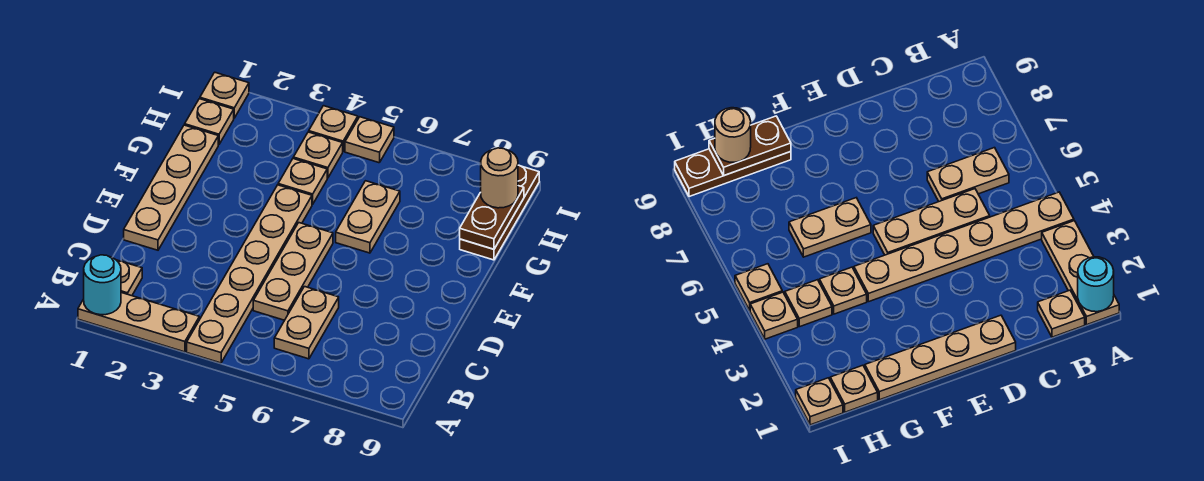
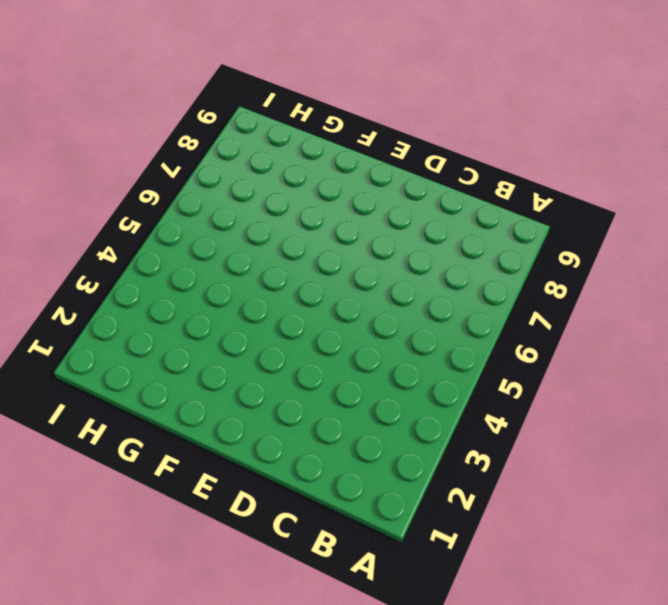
none -> tan plate A1:A3 level 1
none -> tan plate A4:F4 level 1
none -> tan plate B1 level 1

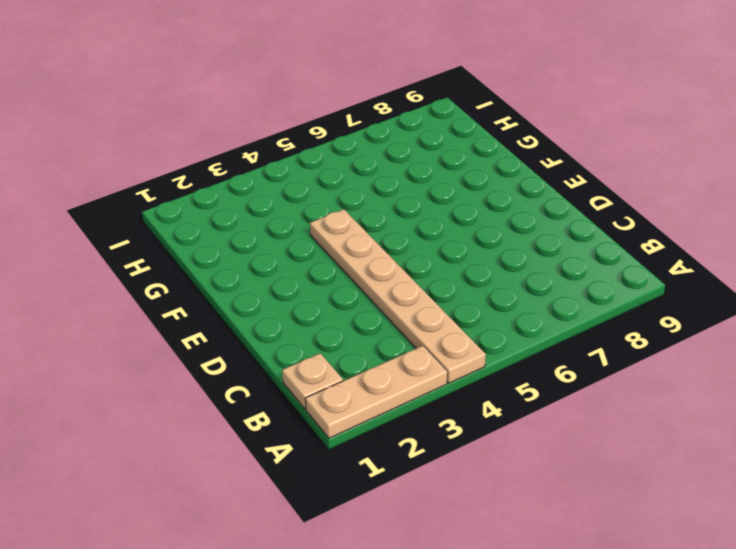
none -> tan plate B6:C6 level 1
none -> tan plate C5:E5 level 1
none -> tan plate D1:G1 level 1

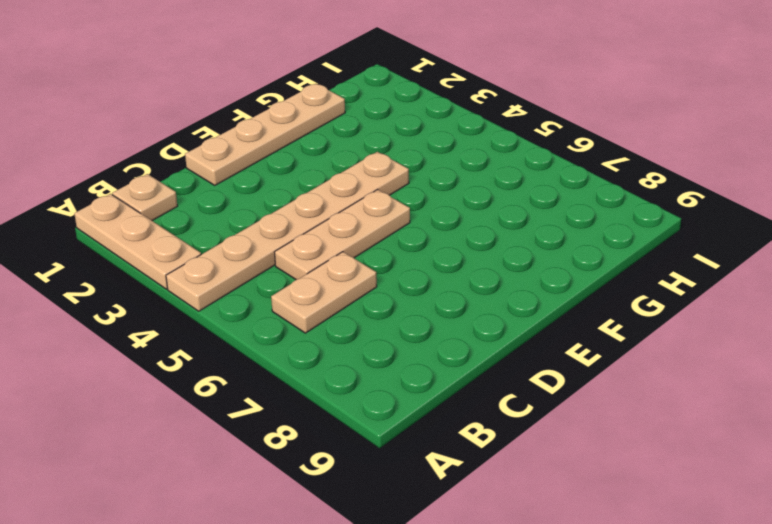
none -> tan plate F6:G6 level 1
none -> tan plate G4 level 1
none -> brown plate G9:I9 level 1

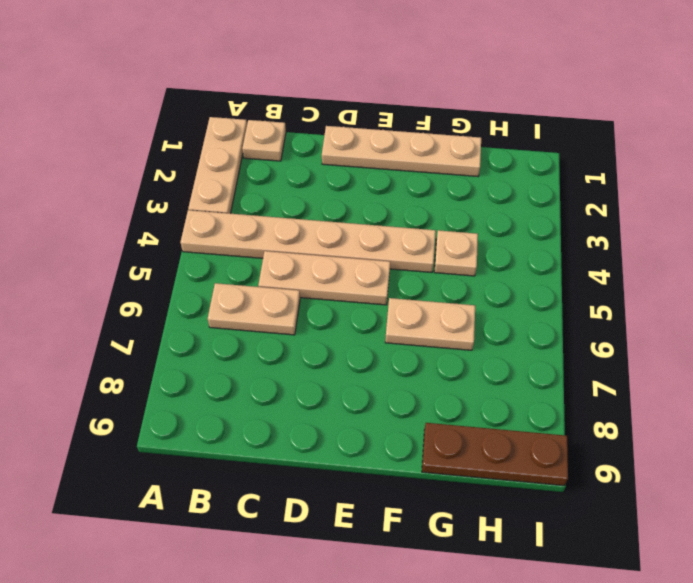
none -> tan plate H1 level 1
none -> tan plate H4 level 1
none -> tan plate I1 level 1

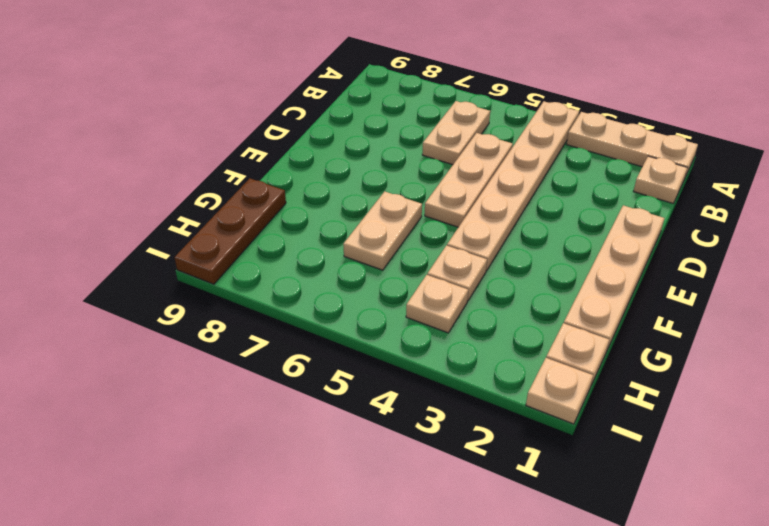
none -> tan plate I4 level 1
none -> tan plate I5 level 1
none -> cyan round brick A1 level 2

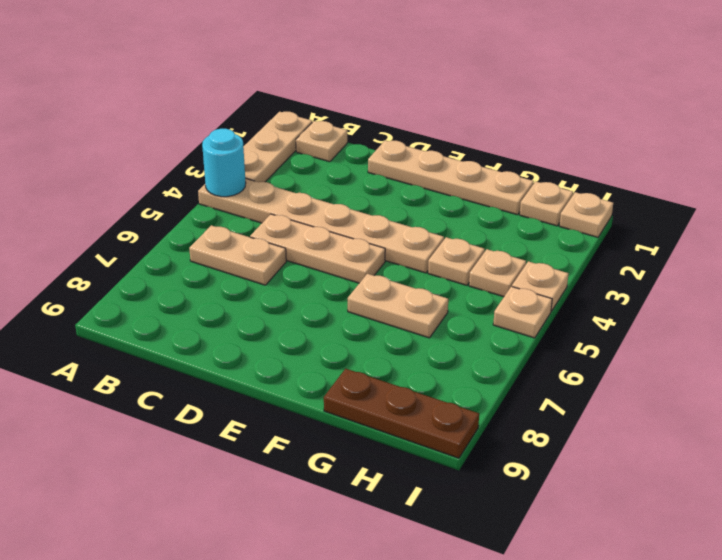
cyan round brick A4 level 2 -> cyan round brick A1 level 2
none -> brown plate G9:H9 level 2
none -> tan round brick H9 level 3

